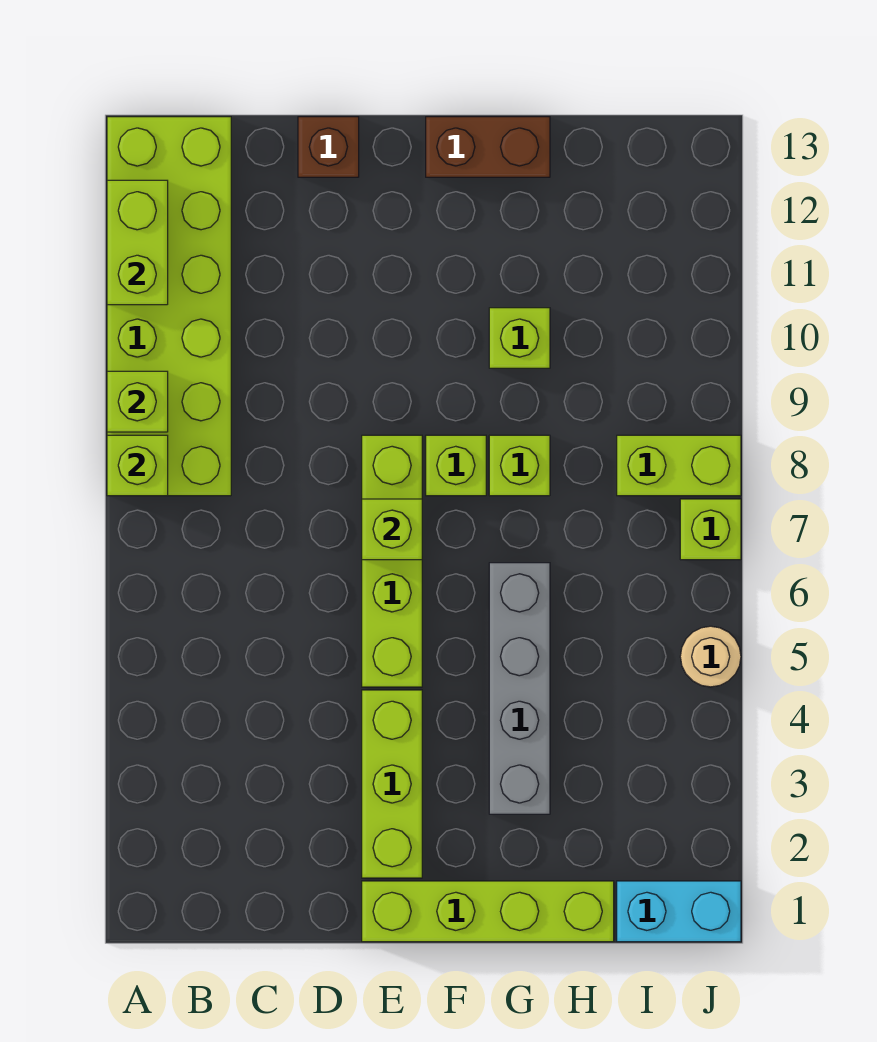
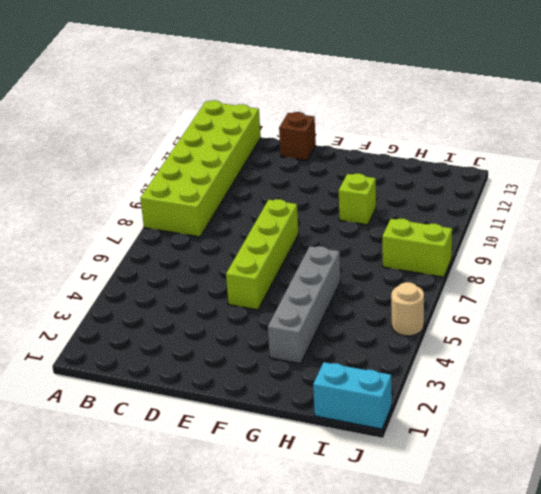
none -> lime brick E1:H1 level 1
none -> lime brick E2:E4 level 1
none -> lime brick F8 level 1

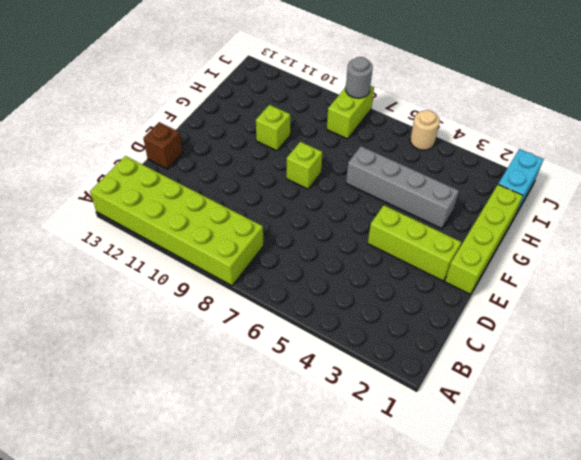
grey round brick J8 level 2 -> none
none -> lime brick E5:E8 level 1
none -> brown brick F13:G13 level 1
none -> lime brick G8 level 1

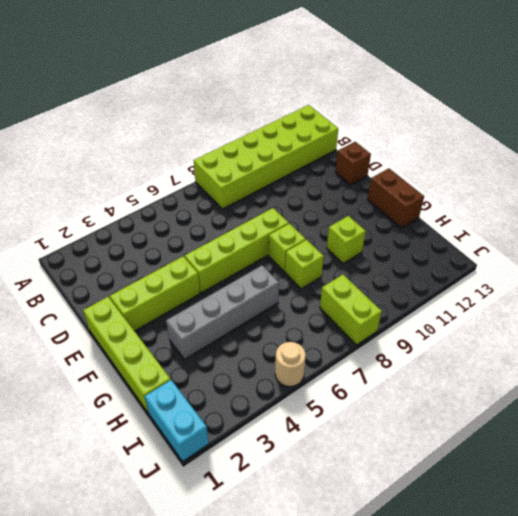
none -> lime brick J7 level 1
none -> lime brick A8 level 2
none -> lime brick A9 level 2

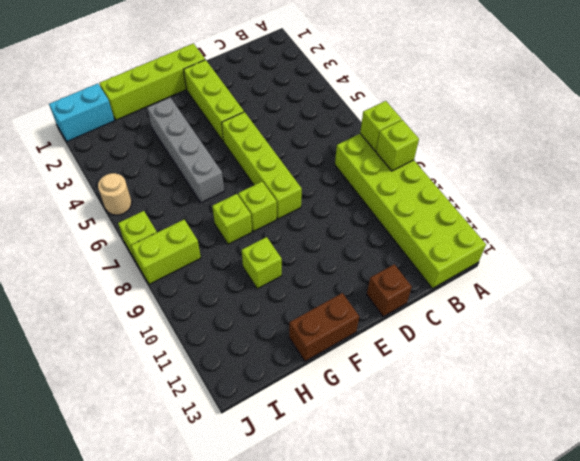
none -> lime brick A11:A12 level 2
none -> lime brick E7 level 2

